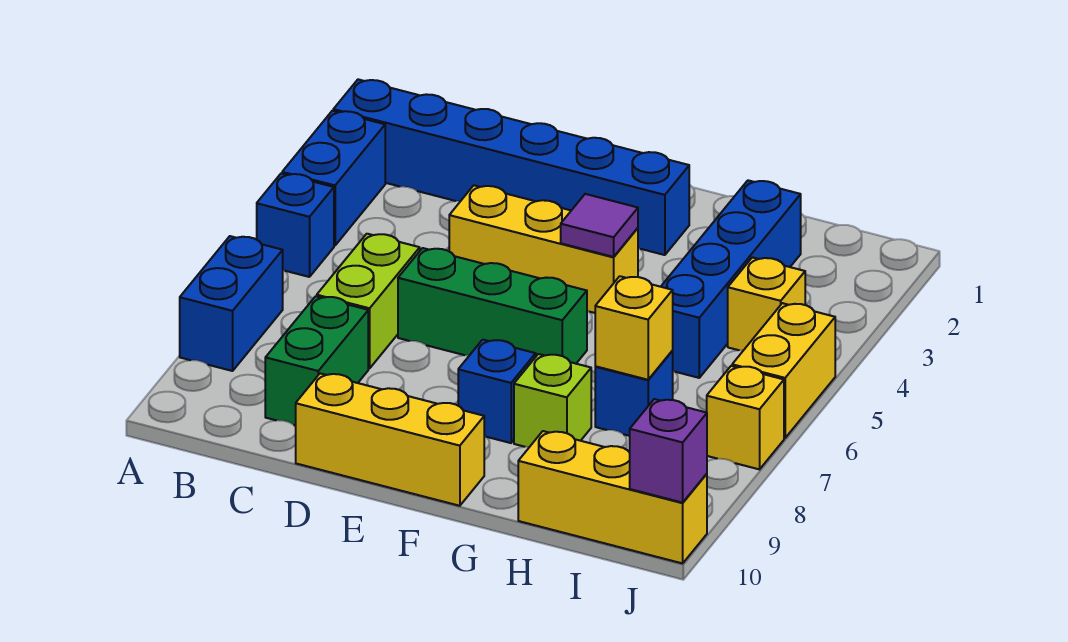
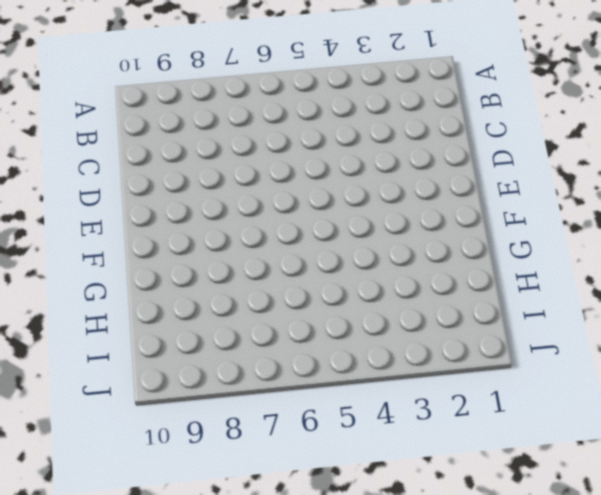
none -> blue brick A2:F2 level 1
none -> blue brick A3:A4 level 1
none -> blue brick A5 level 1

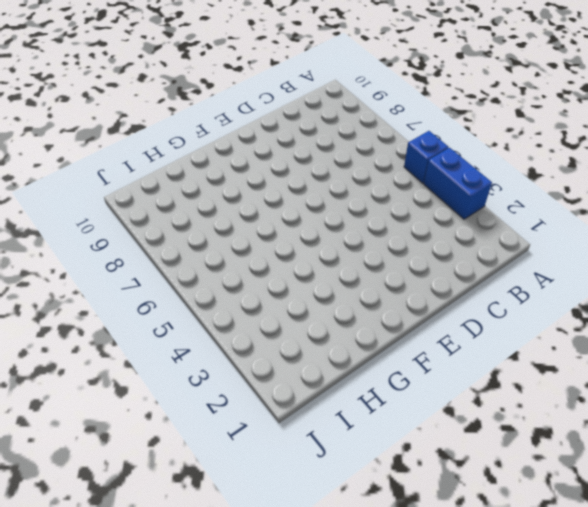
none -> blue brick A2:F2 level 1
none -> blue brick A7:A8 level 1
none -> lime brick C6:C7 level 1

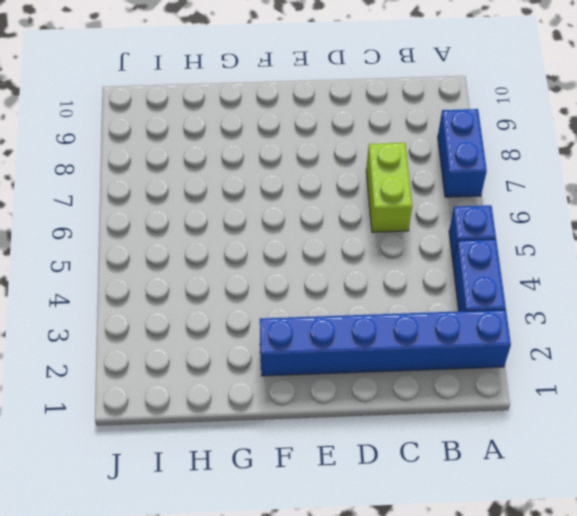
none -> green brick C8:C9 level 1
none -> yellow brick D4:F4 level 1
none -> green brick D6:F6 level 1

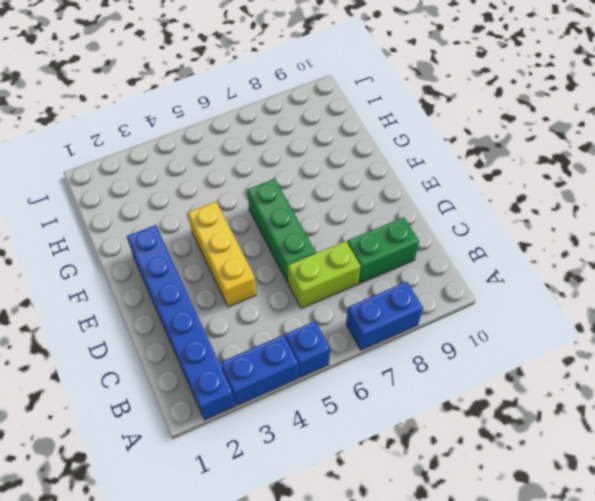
none -> yellow brick D10:F10 level 1
none -> blue brick F8 level 1
none -> lime brick G8 level 1

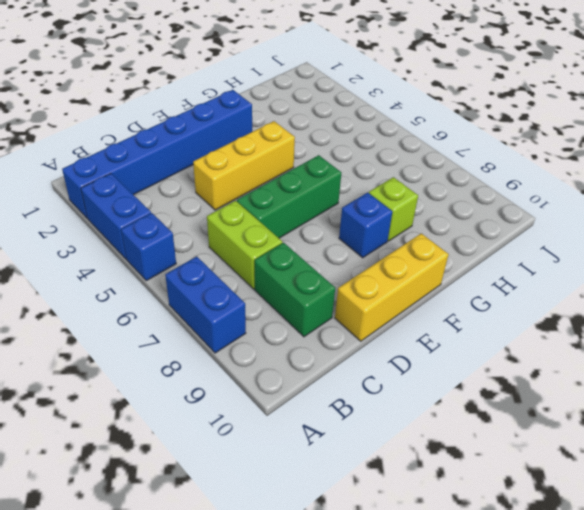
none -> blue brick H2:H5 level 1
none -> blue brick H7 level 1
none -> yellow brick H10:J10 level 1

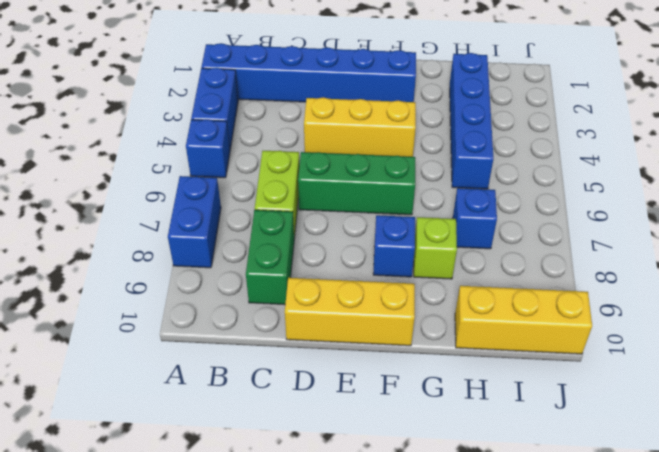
none -> yellow brick I4 level 1
none -> yellow brick J5:J6 level 1
none -> yellow brick J7 level 1

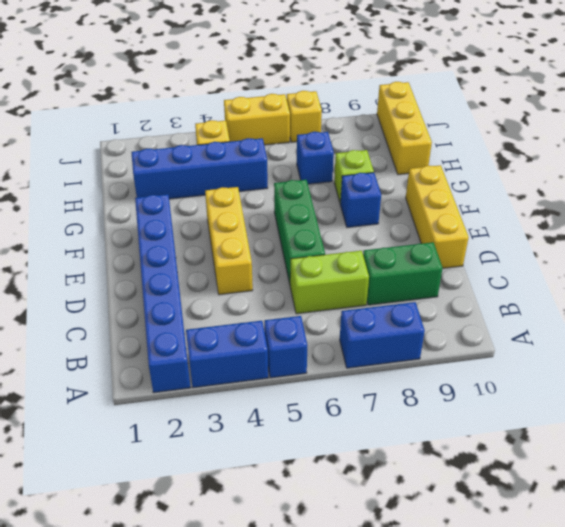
none -> purple tile F4 level 2
none -> yellow brick H7 level 2
none -> purple brick J10 level 2

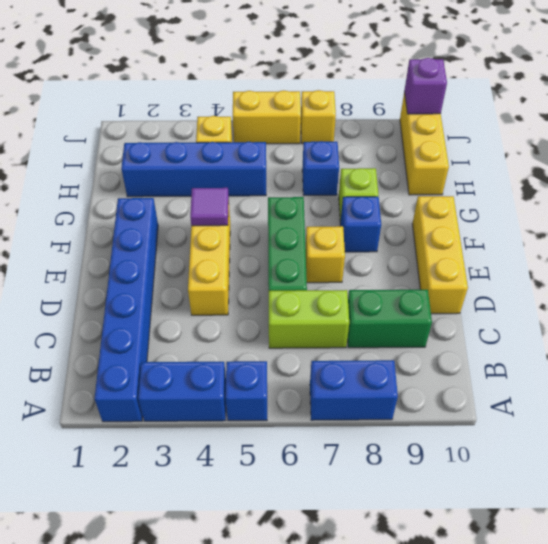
yellow brick E7 level 1 -> yellow brick H7 level 2

